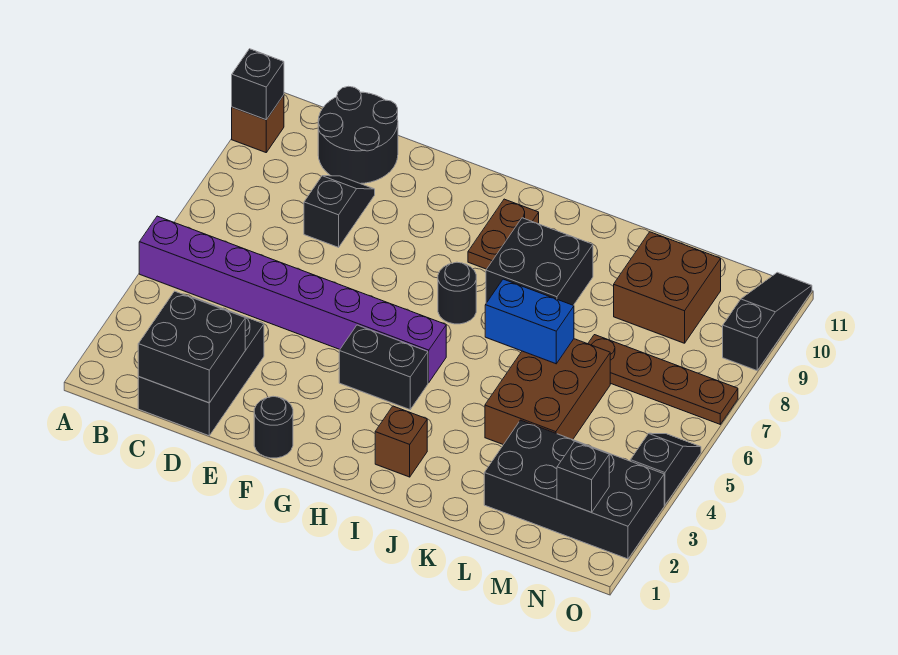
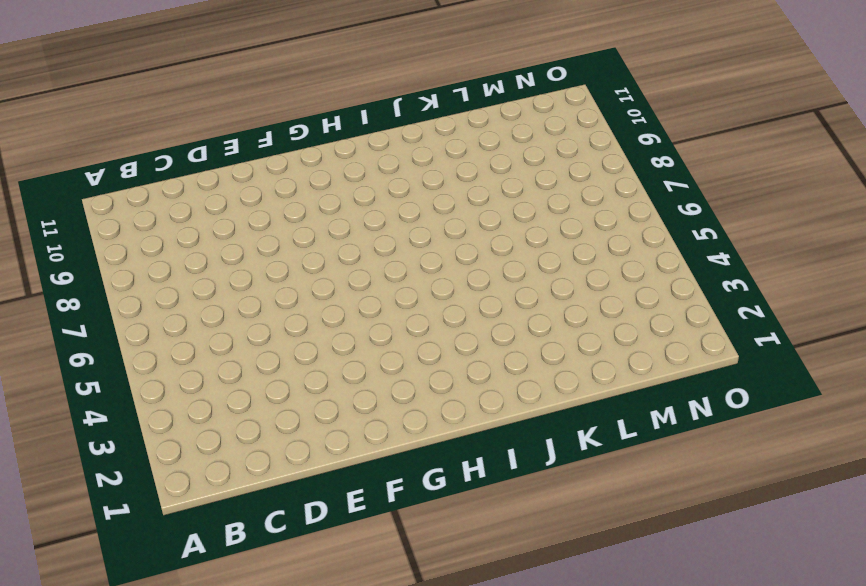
none -> purple brick A5:H5 level 1
none -> brown brick A10 level 1
none -> black brick C1:D3 level 1

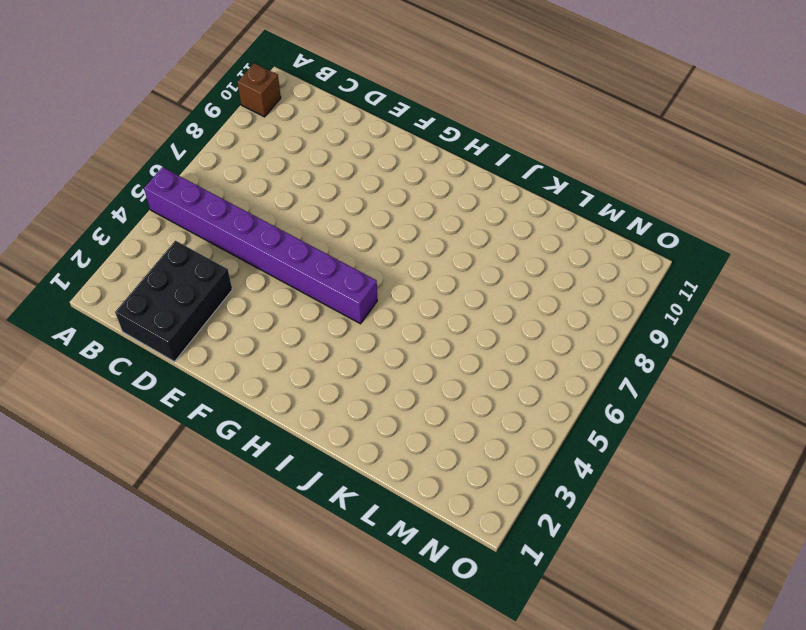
none -> black round brick C10:D11 level 1
none -> black slope D8:D9 level 1 top 8
none -> black round brick F1 level 1

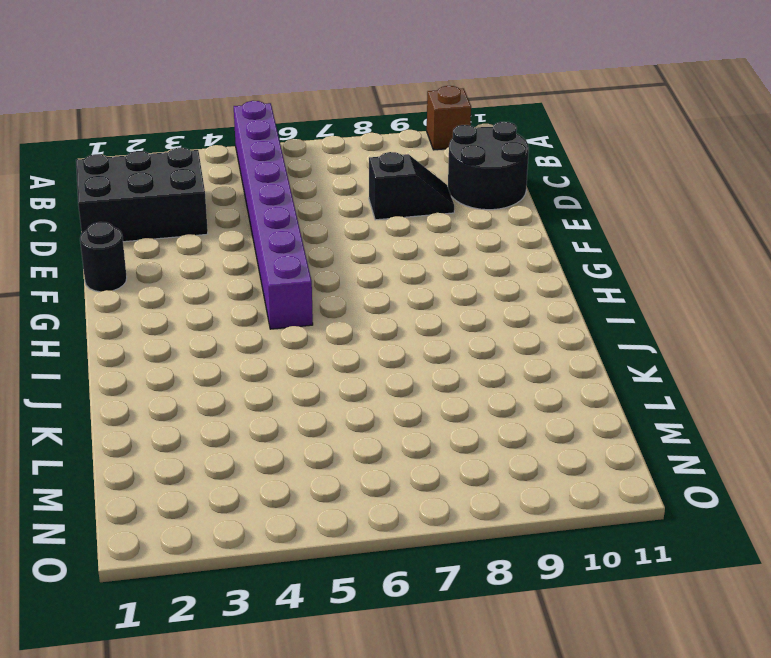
none -> black brick G4:H4 level 1
none -> black round brick H7 level 1
none -> brown plate H9:H10 level 1

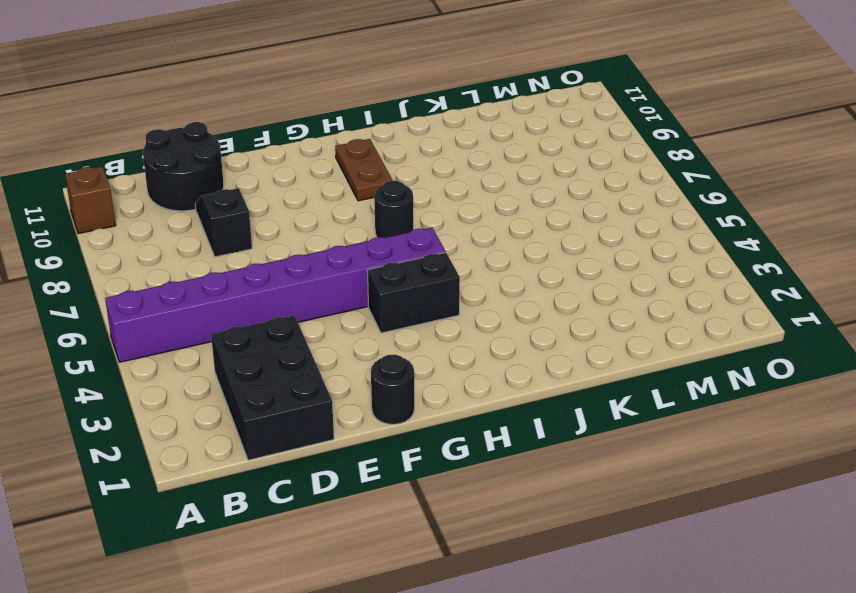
none -> brown brick I2 level 1
none -> black brick I8:J9 level 1
none -> brown brick K4:L6 level 1

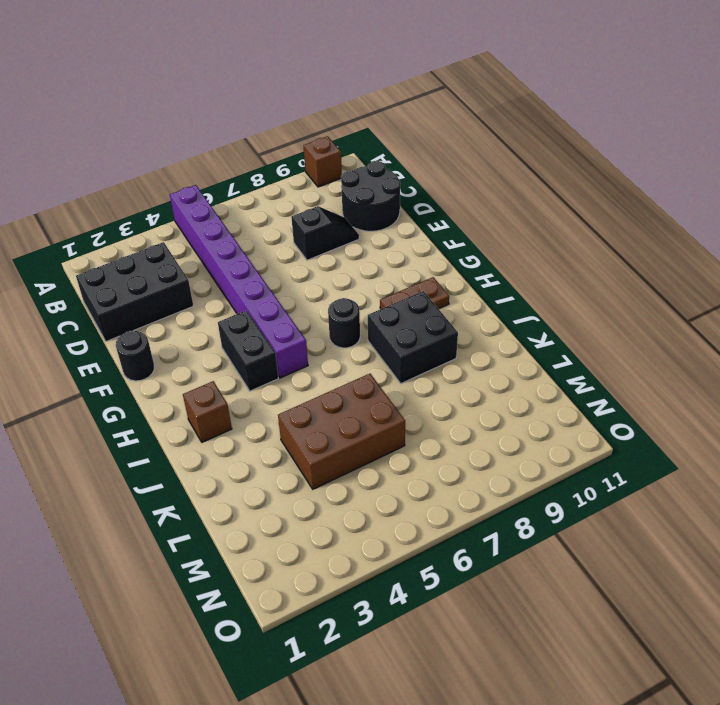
none -> black brick L2:O3 level 1
none -> brown plate L7:O7 level 1
none -> brown brick L9:M10 level 1

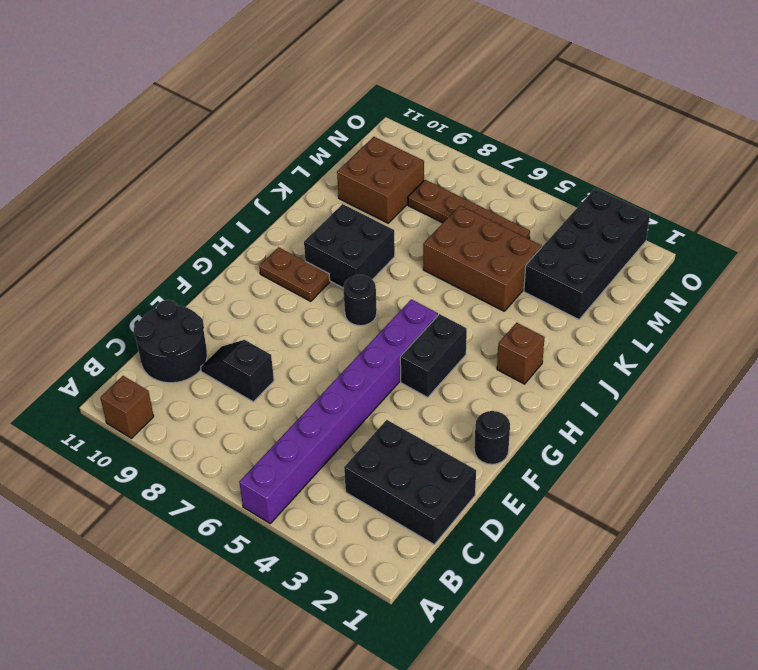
brown plate M5:M8 level 1 -> brown plate L7:O7 level 1
none -> black slope O4:O5 level 1 top 4
none -> black slope O9:O11 level 1 top 9
none -> black brick A10 level 2

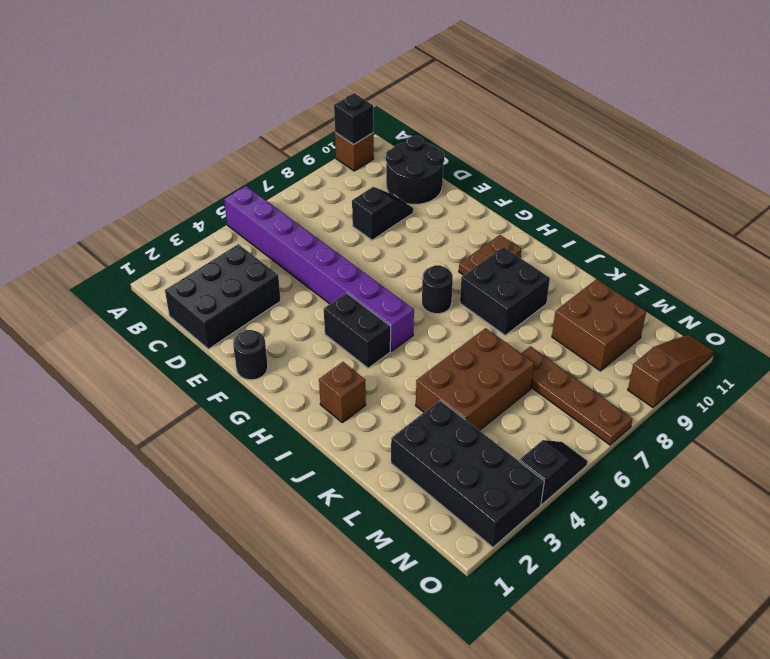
brown slope O9:O11 level 1 top 9 -> black slope O9:O11 level 1 top 9
none -> black brick C1:D2 level 2
none -> blue brick J6:K6 level 2
none -> black brick N2 level 2

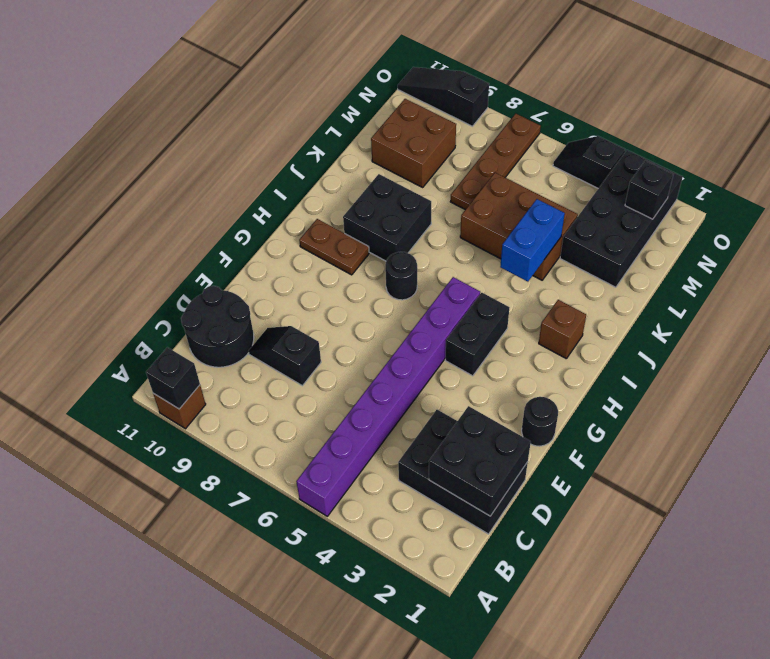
blue brick J4:K4 level 2 -> blue brick J6:K6 level 2

